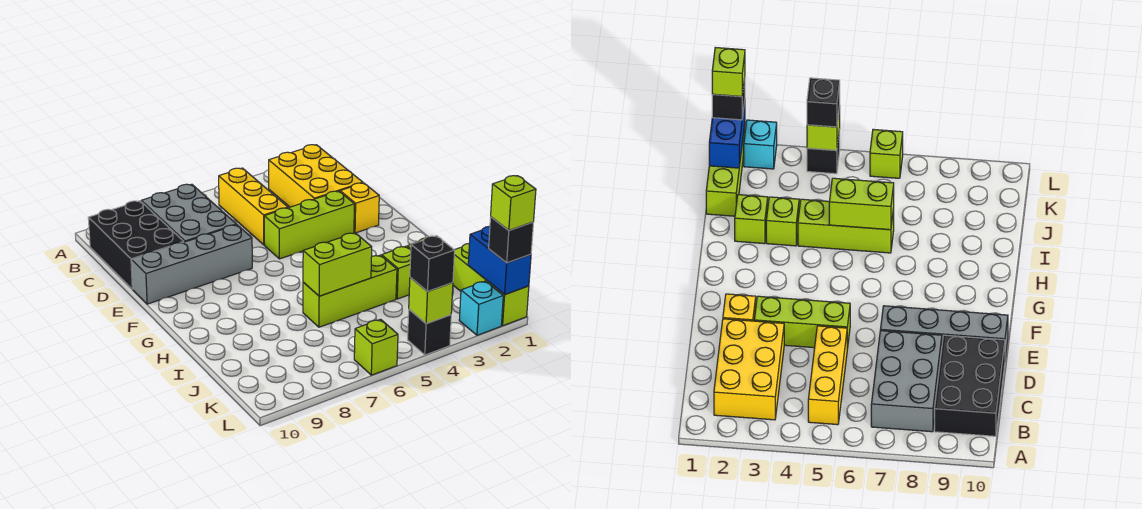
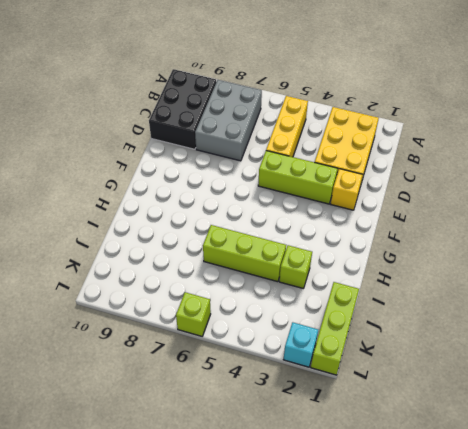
none -> grey brick E7:E10 level 1
none -> lime brick I2 level 1
none -> black brick L4 level 1

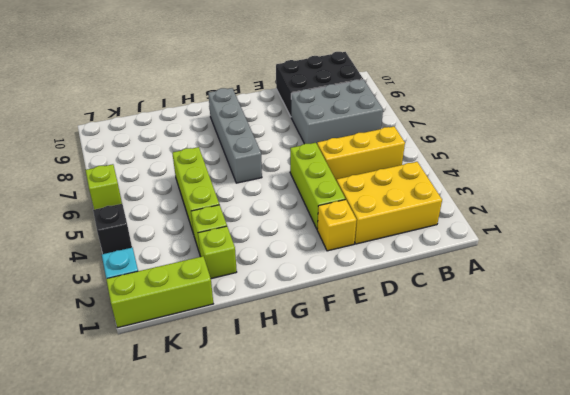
grey brick G6:G9 level 1 -> grey brick E7:E10 level 1
none -> lime brick I5:I6 level 2
none -> blue brick K1:L1 level 2
none -> lime brick L4 level 2

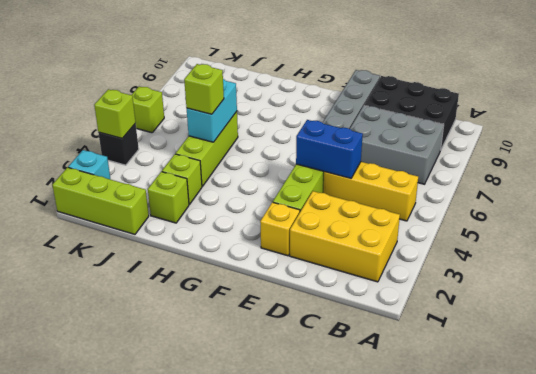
blue brick D5:E5 level 2 -> blue brick K1:L1 level 2
cyan brick I5:I6 level 2 -> lime brick I5:I6 level 2
lime brick I5 level 3 -> lime brick L1 level 4
none -> black brick L1 level 3
none -> black brick L4 level 3

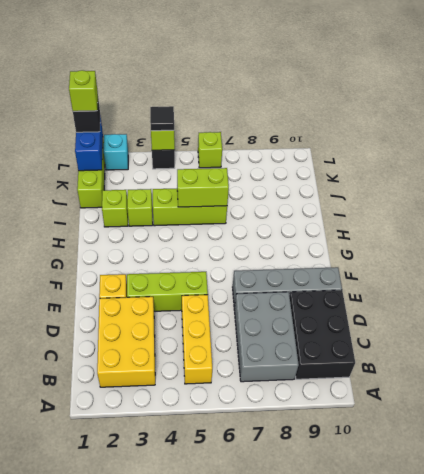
black tile L4 level 3 -> black brick L4 level 3

